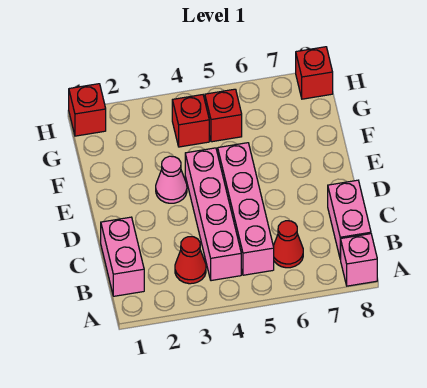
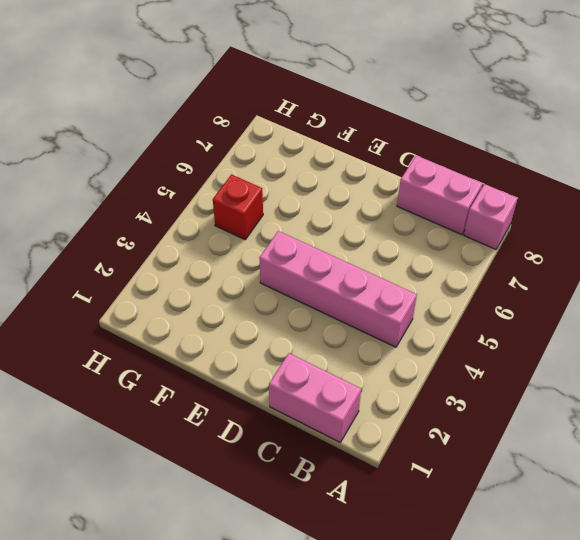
none -> red cone B3 level 1
none -> pink brick B5:E5 level 1
none -> red cone B6 level 1

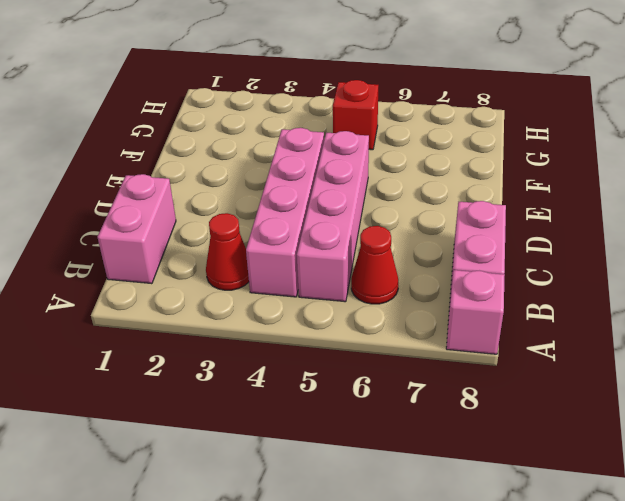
none -> pink cone E3 level 1
none -> red brick G4 level 1
none -> red brick H1 level 1

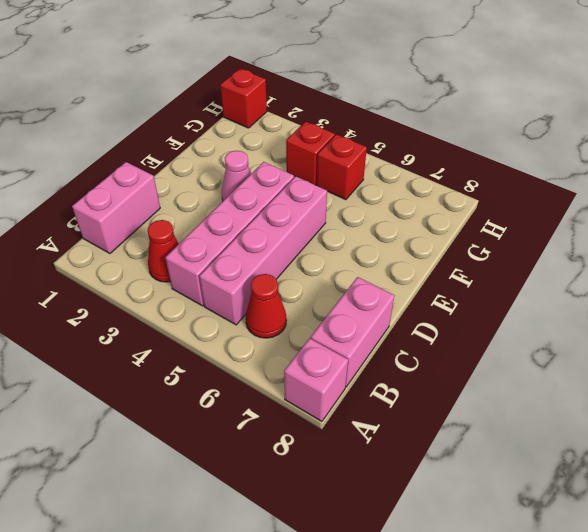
none -> red brick H8 level 1

